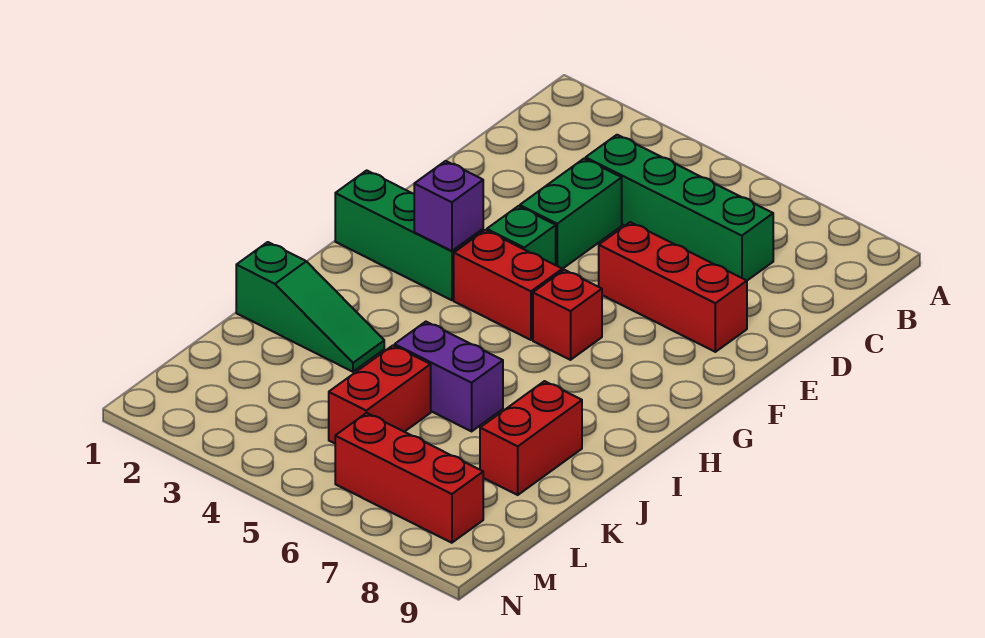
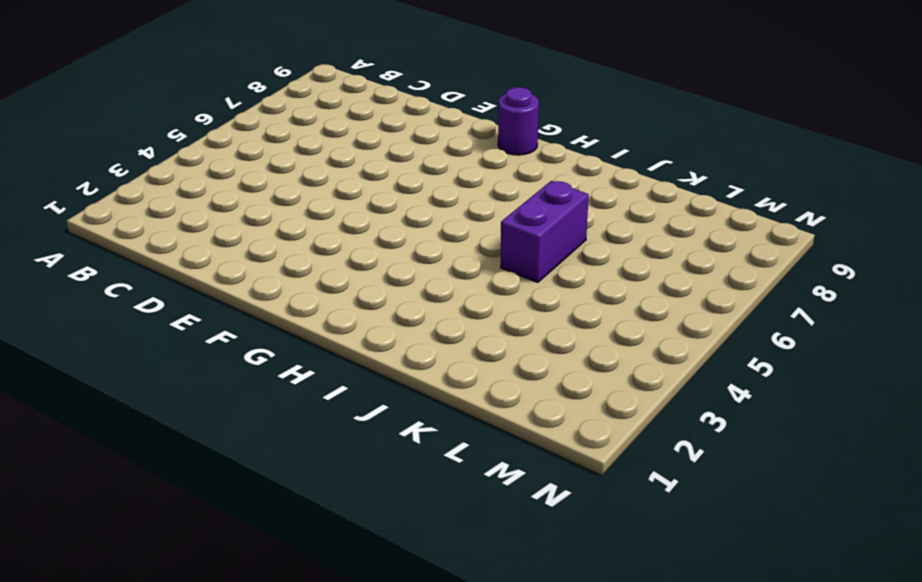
purple round brick G9 level 1 -> none
none -> green brick C4:C7 level 1
none -> green brick D4:E4 level 1
none -> red brick E6:E8 level 1

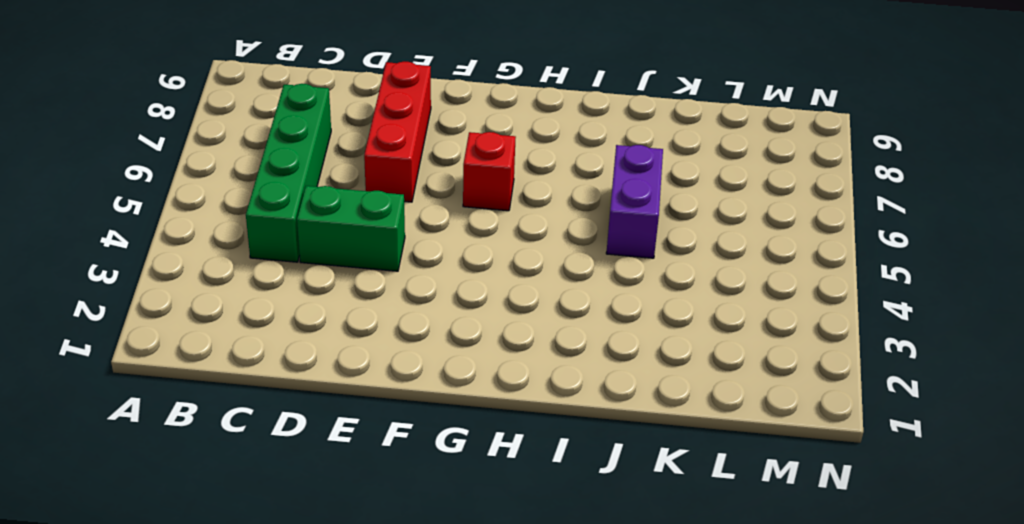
none -> green brick F4 level 1
none -> green brick G1:G3 level 1
none -> red brick G4:G5 level 1

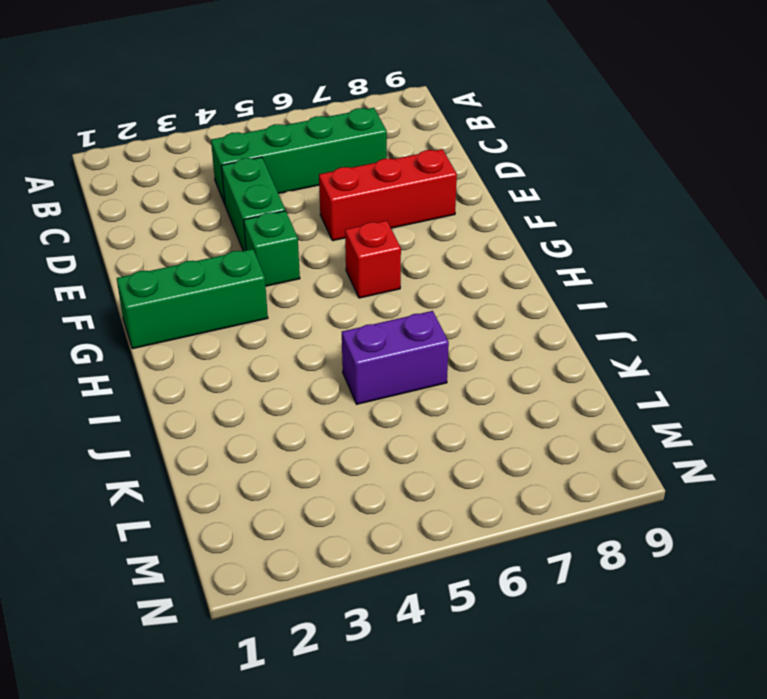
none -> red brick G4:G5 level 1
none -> green slope J1:J3 level 1 top 1
none -> red brick J8:K8 level 1

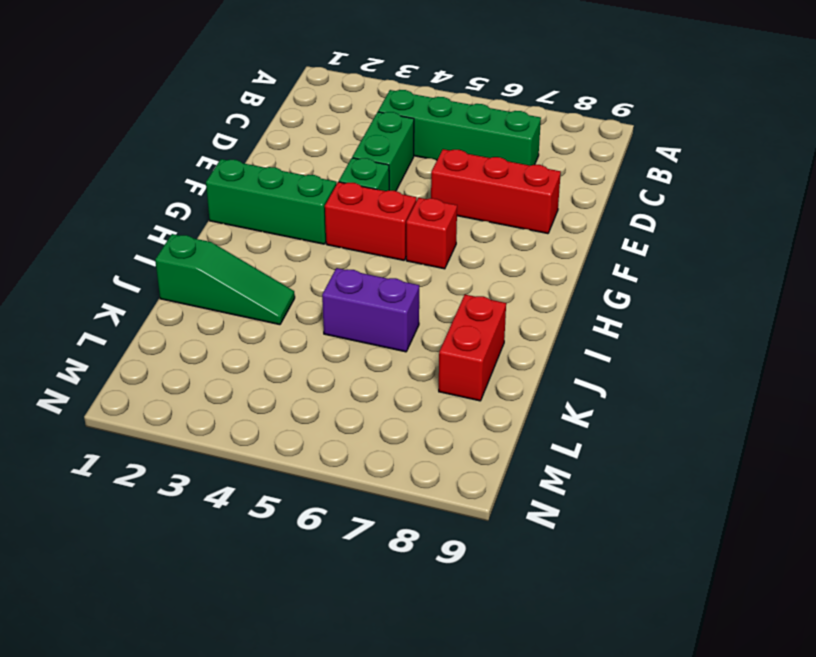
none -> red brick K5:L5 level 1
none -> red brick M6:M8 level 1
none -> purple brick G3 level 2

